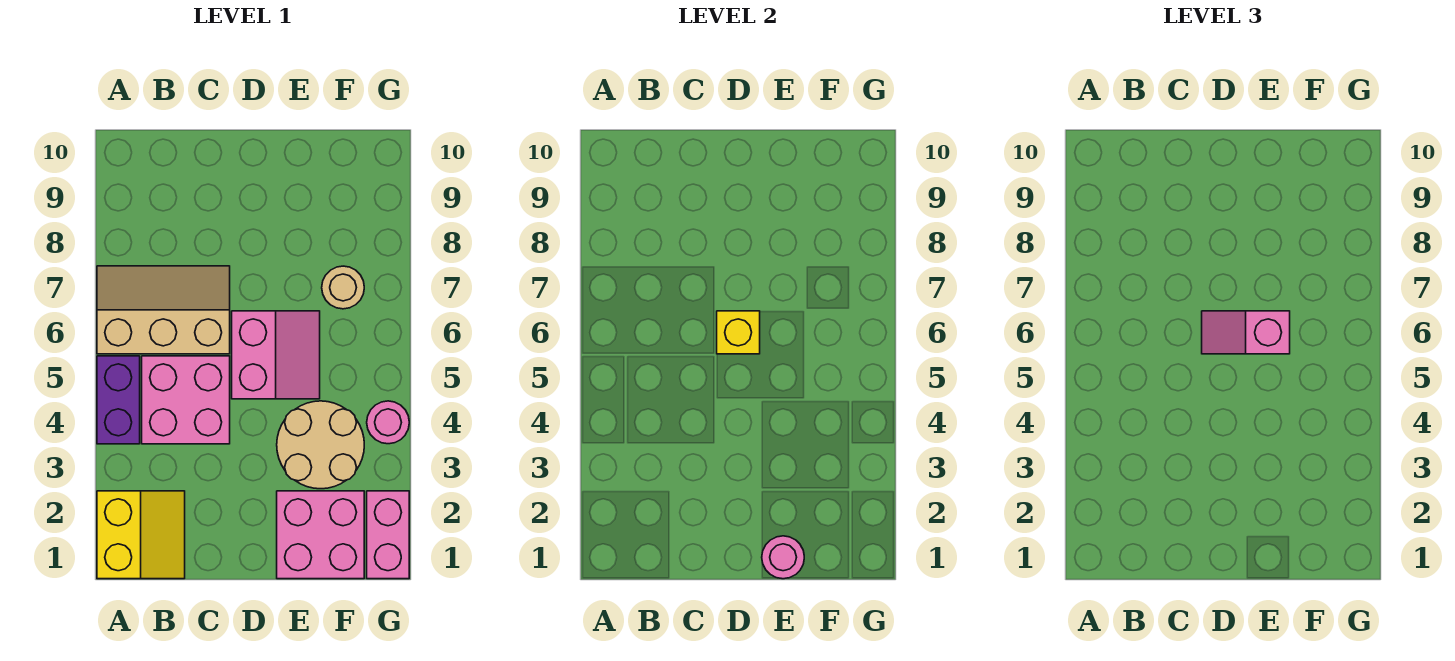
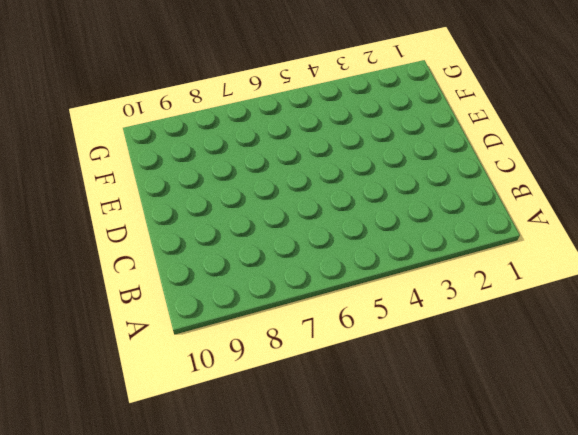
none -> yellow slope A1:B2 level 1 top A
none -> purple brick A4:A5 level 1
none -> tan slope A6:C7 level 1 top 6

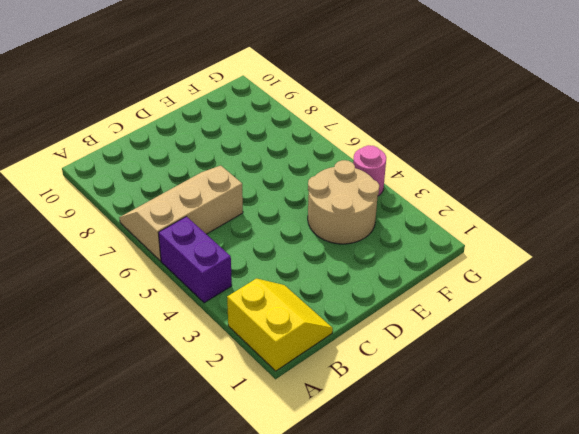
none -> pink brick B4:C5 level 1
none -> pink slope D5:E6 level 1 top D
none -> pink brick E1:F2 level 1

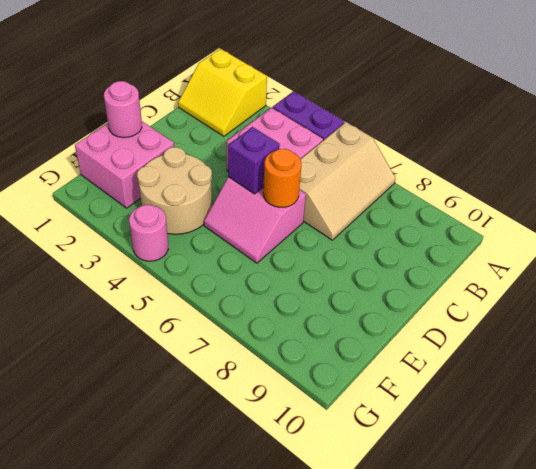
purple brick D5 level 2 -> none
orange round brick D6 level 2 -> yellow brick D6 level 2
none -> tan round brick F7 level 1
none -> pink brick G1:G2 level 1
none -> pink slope D6:E6 level 3 top E

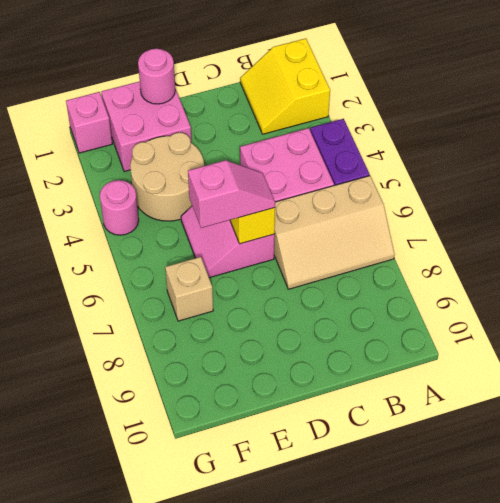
tan brick F7 level 1 -> tan round brick F7 level 1
pink brick G1 level 1 -> pink brick G1:G2 level 1

